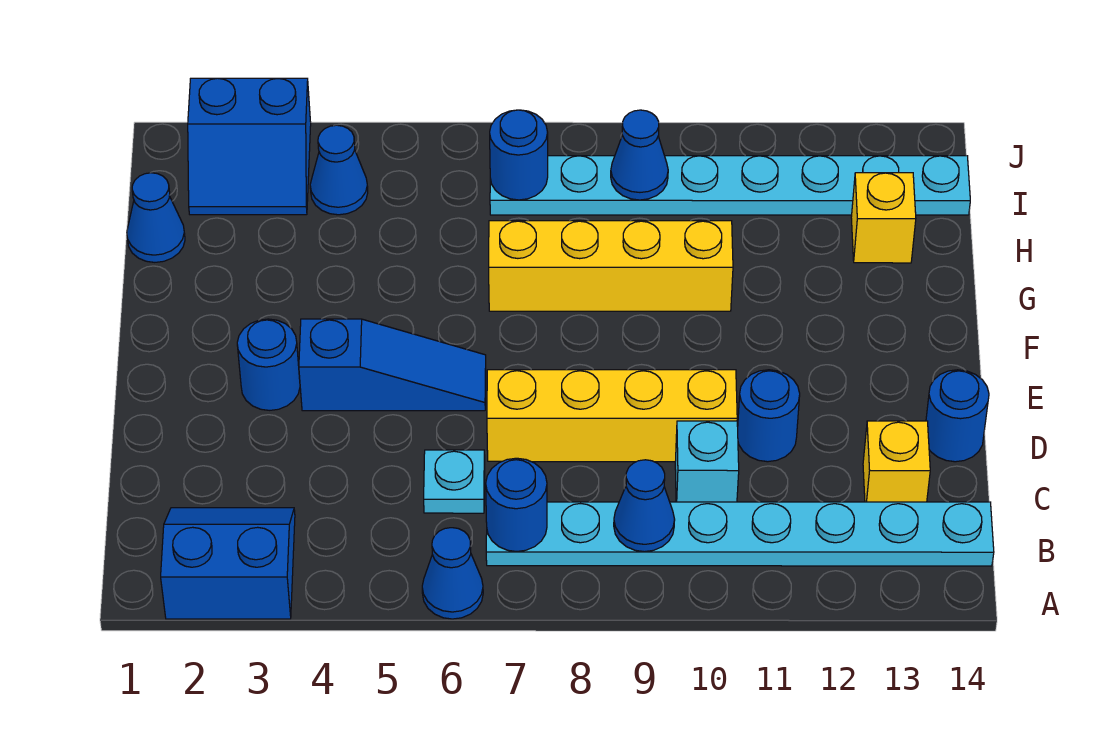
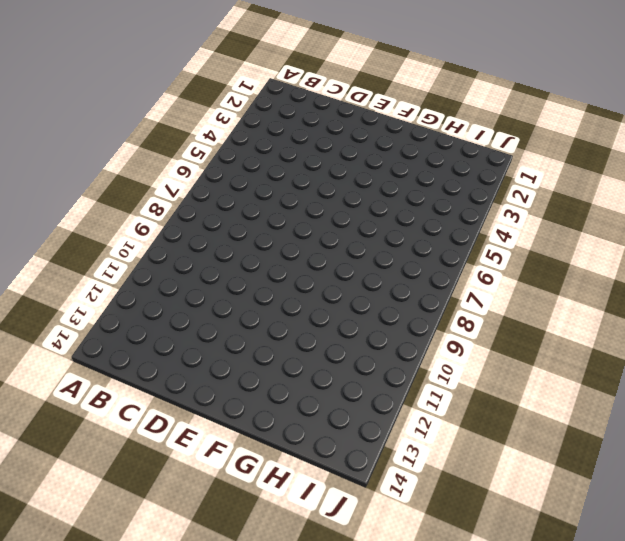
none -> blue slope A2:B3 level 1 top A
none -> blue cone A6 level 1
none -> cyan plate B7:B14 level 1

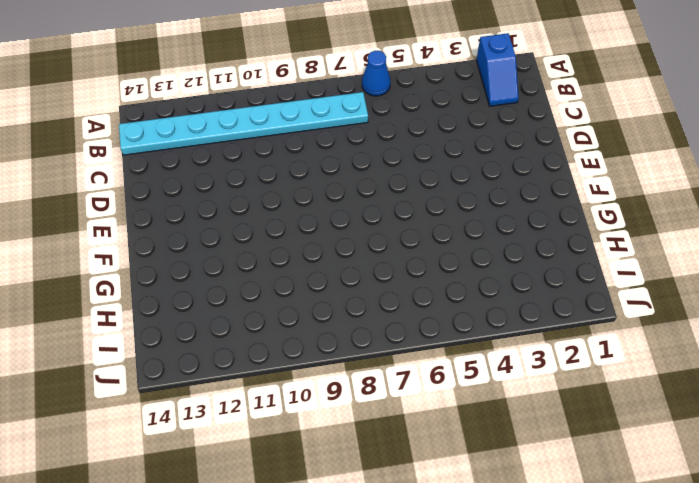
blue slope A2:B2 level 1 top A -> blue slope A2:B3 level 1 top A
none -> cyan plate C6 level 1
none -> cyan brick C10 level 1
none -> yellow brick C13 level 1

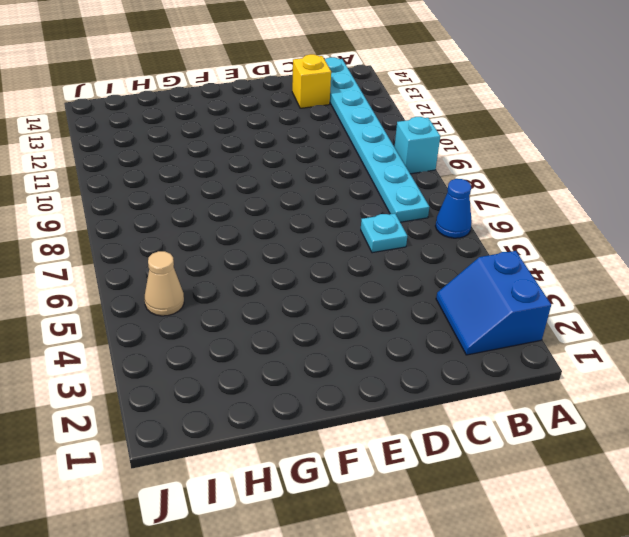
cyan brick A9 level 1 -> cyan brick C10 level 1
tan cone I5 level 1 -> none
none -> yellow brick D7:D10 level 1
none -> blue round brick D11 level 1
none -> blue round brick D14 level 1

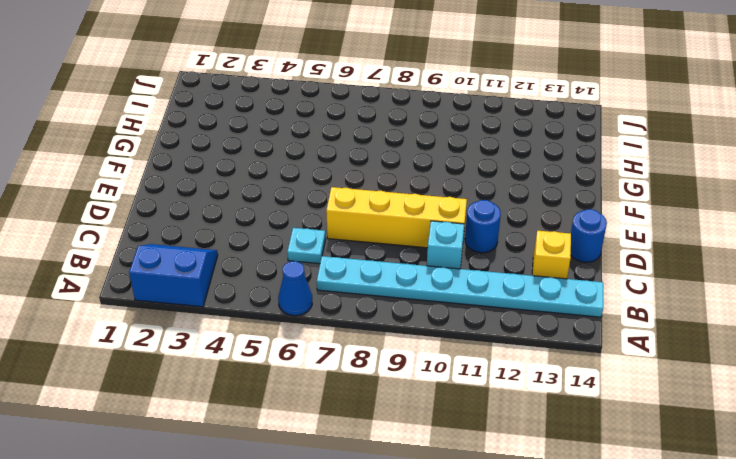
none -> blue round brick E3 level 1
none -> blue slope E4:E6 level 1 top 4
none -> yellow brick G7:G10 level 1

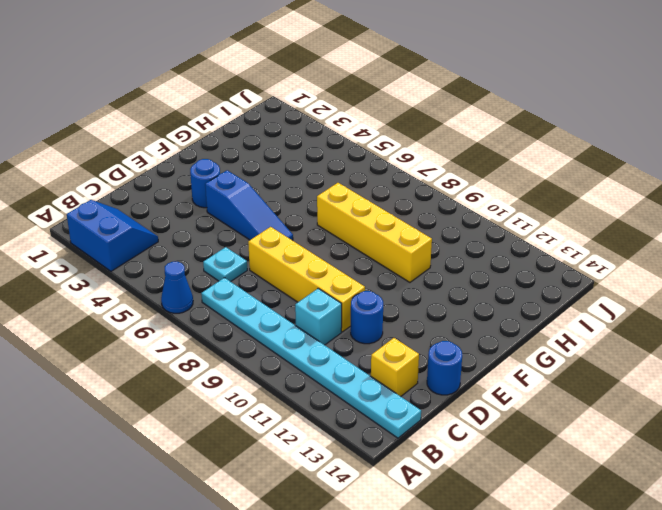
none -> blue cone H1 level 1
none -> yellow brick H13 level 1
none -> blue slope I2:J3 level 1 top J

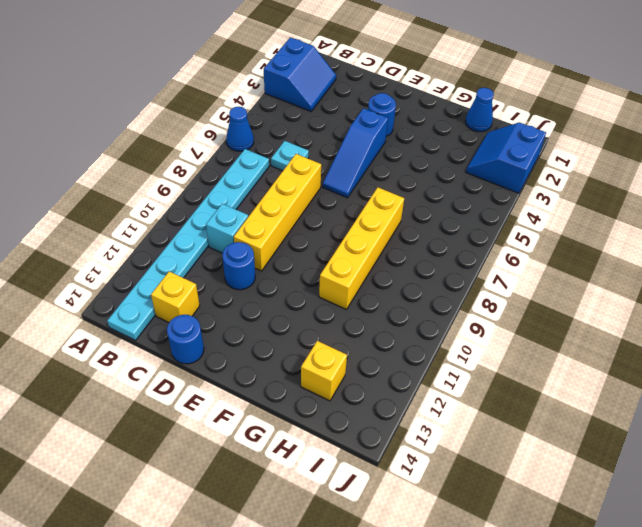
none -> blue cone I4 level 1
none -> cyan plate I7:I14 level 1
none -> blue round brick B7 level 2

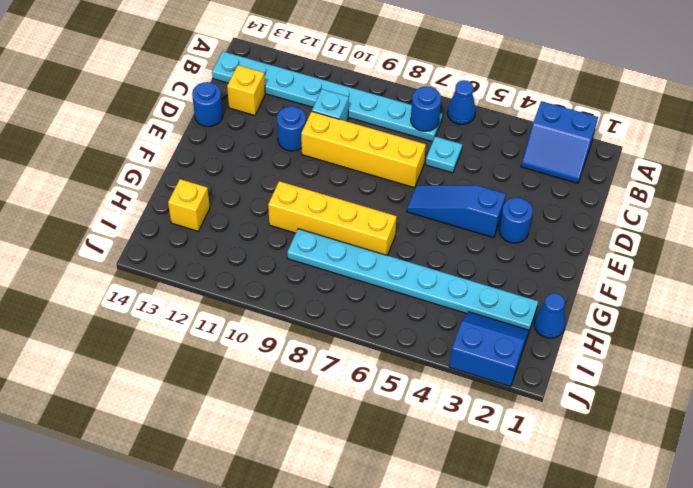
cyan plate H2:H9 level 1 -> cyan plate I7:I14 level 1
none -> blue cone I4 level 1
none -> blue cone B9 level 2
none -> blue round brick I7 level 2

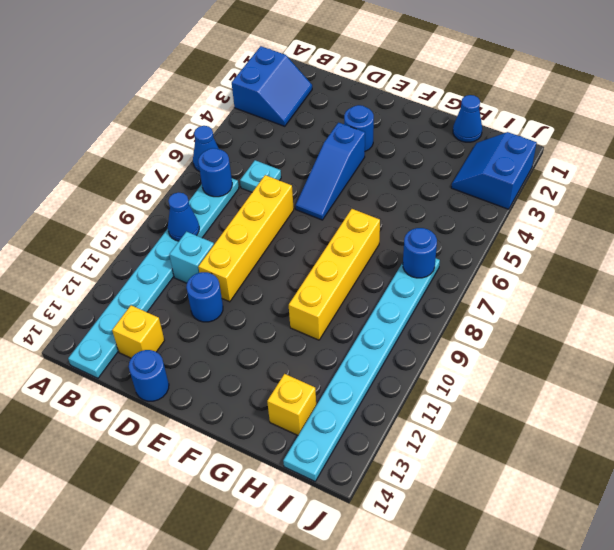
none -> blue cone I4 level 1
none -> blue cone I9 level 2

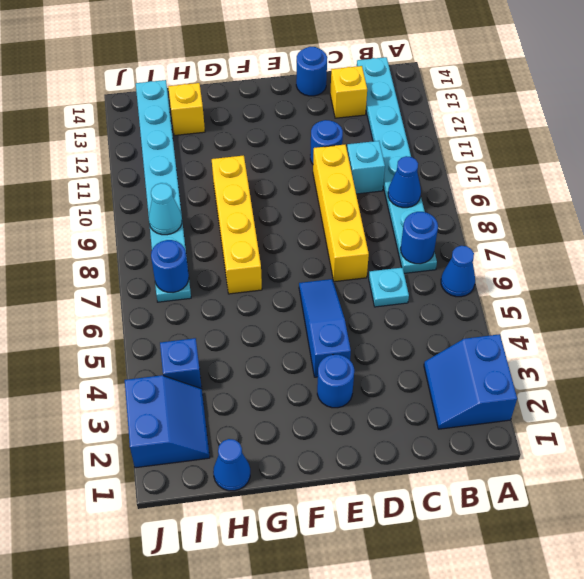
blue brick I4 level 1 -> blue cone I4 level 1
cyan cone I9 level 2 -> blue cone I9 level 2

